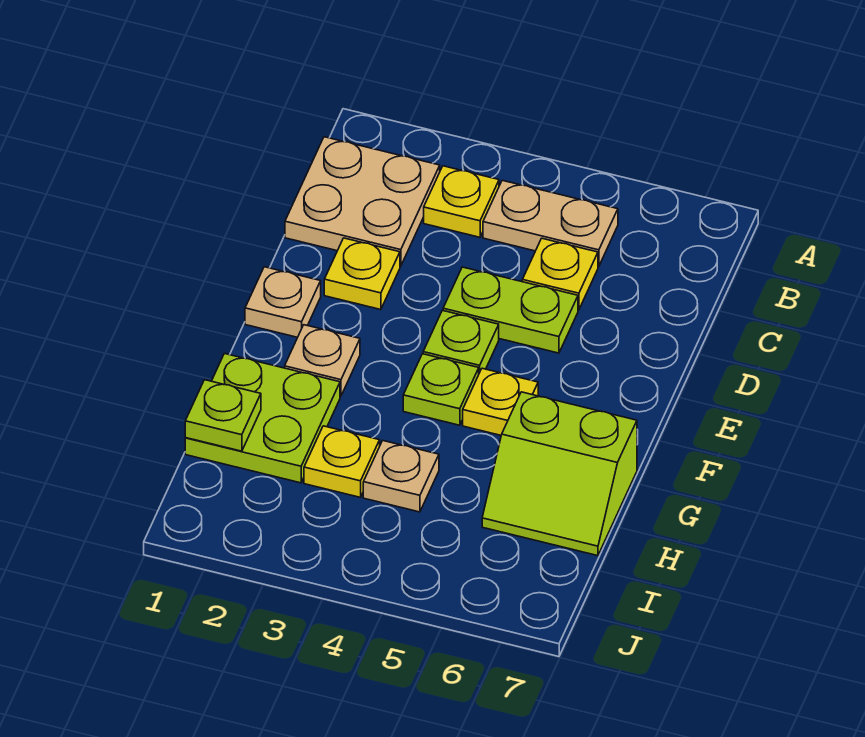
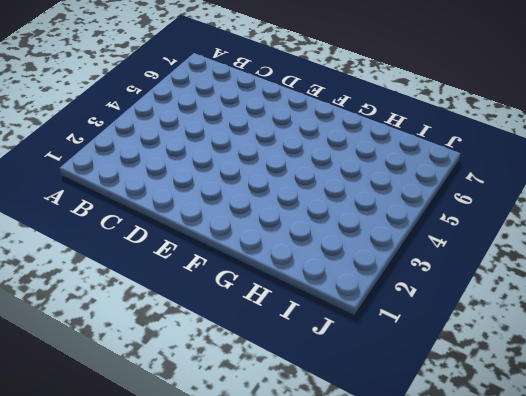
none -> tan plate B1:C2 level 1
none -> yellow plate B3 level 1
none -> tan plate B4:B5 level 1

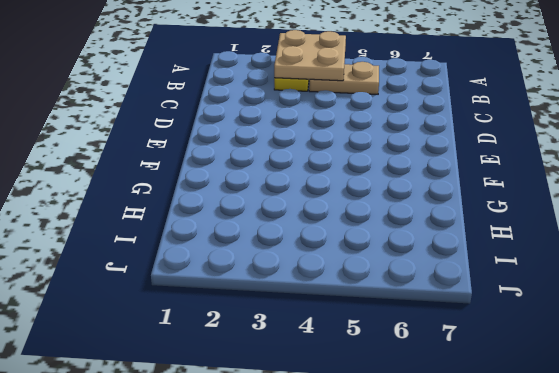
tan plate A3:B4 level 2 -> tan plate B1:C2 level 1
none -> yellow plate C5 level 1
none -> yellow plate D2 level 1
none -> lime plate D4:D5 level 1

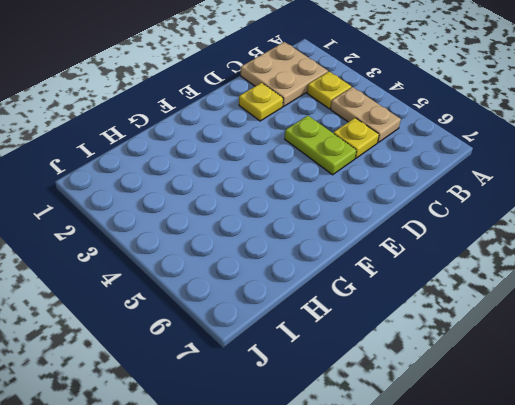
none -> tan plate E1 level 1
none -> lime plate E4 level 1
none -> tan plate F2 level 1

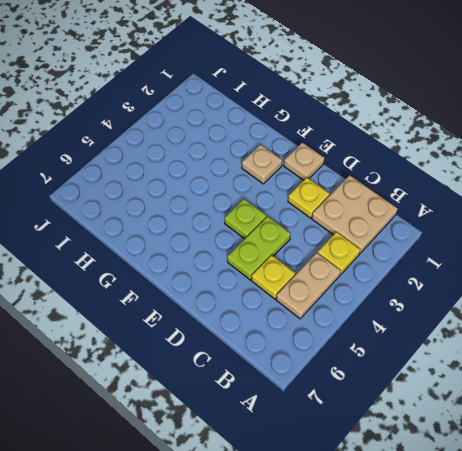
none -> lime plate F4 level 1
none -> yellow plate F5 level 1
none -> lime plate G1:H2 level 1

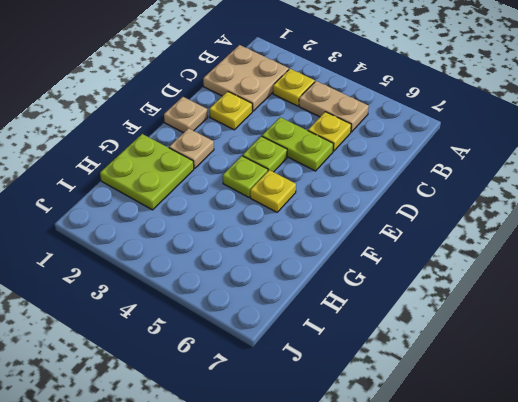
none -> lime slope G6:H7 level 1 top G
none -> yellow plate H3 level 1
none -> tan plate H4 level 1

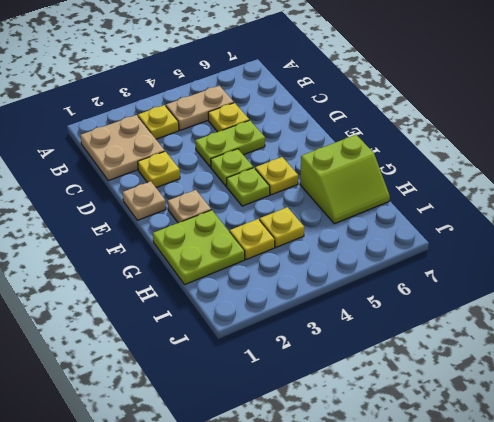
yellow plate H4 level 1 -> tan plate H4 level 1
none -> lime plate H1 level 2

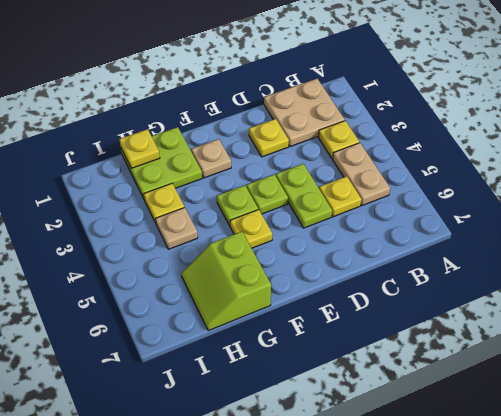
yellow plate H1 level 2 -> lime plate H1 level 2
none -> tan plate E1 level 1

